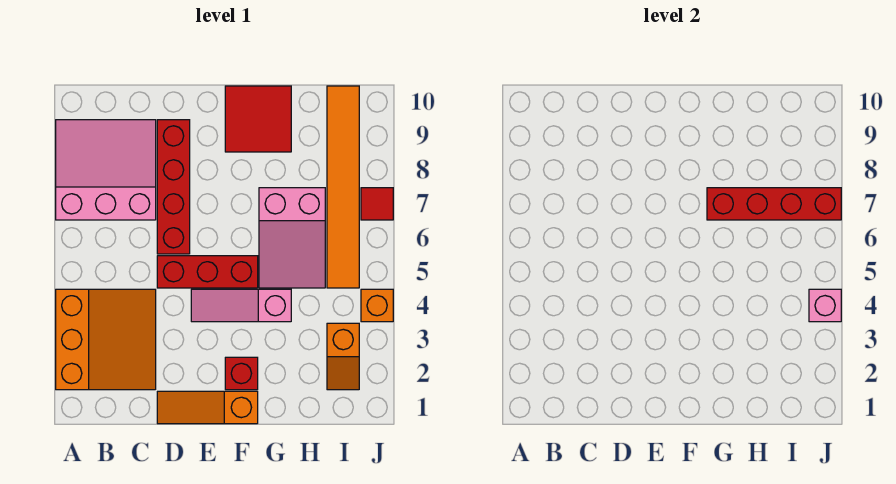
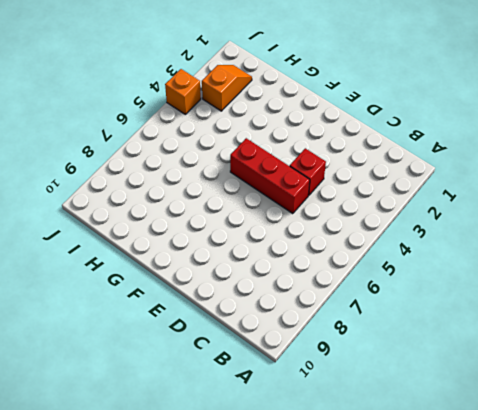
red brick D4 level 1 -> red brick F2 level 1
none -> orange slope A2:C4 level 1 top A
none -> pink slope A7:C9 level 1 top 7
none -> orange slope D1:F1 level 1 top F

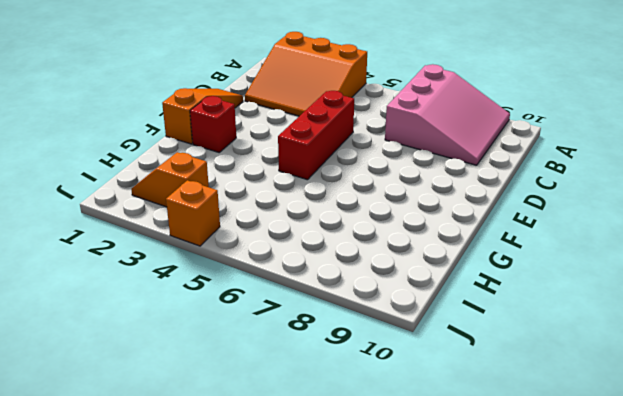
none -> red brick D6:D9 level 1
none -> pink slope E4:G4 level 1 top G
none -> red tile F9:G10 level 1

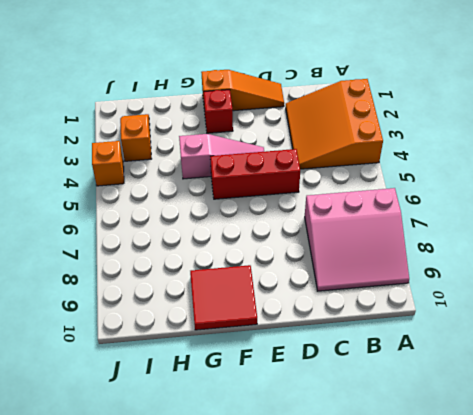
none -> red brick D6:D9 level 1
none -> pink slope G5:H7 level 1 top 7
none -> orange tile I5:I10 level 1

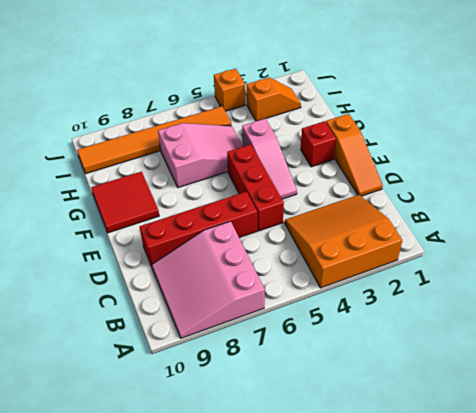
none -> red tile J7 level 1
none -> red brick G7:J7 level 2
none -> pink brick J4 level 2

